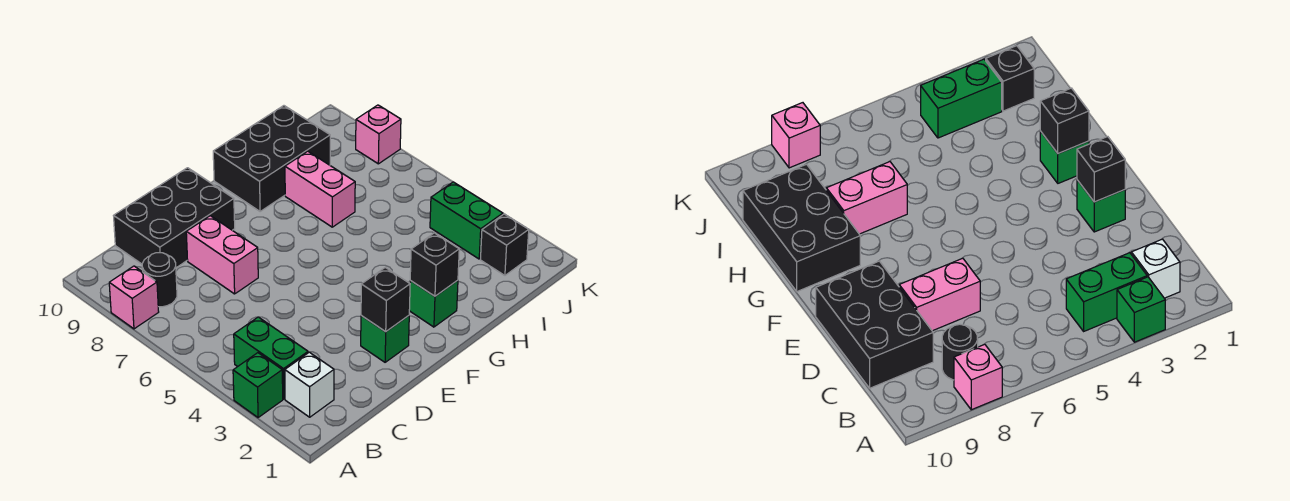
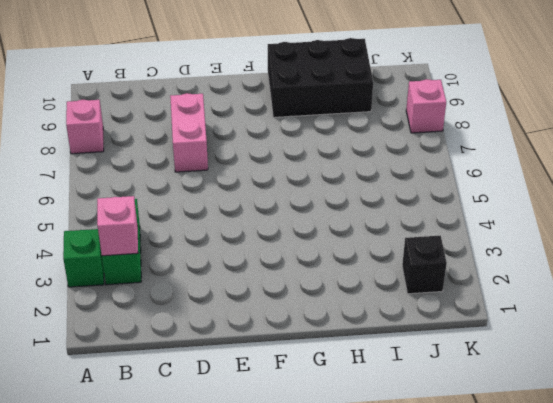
pink brick B3 level 2 -> none
none -> white brick B2 level 1
none -> black round brick B8 level 1
none -> black brick C9:E10 level 1

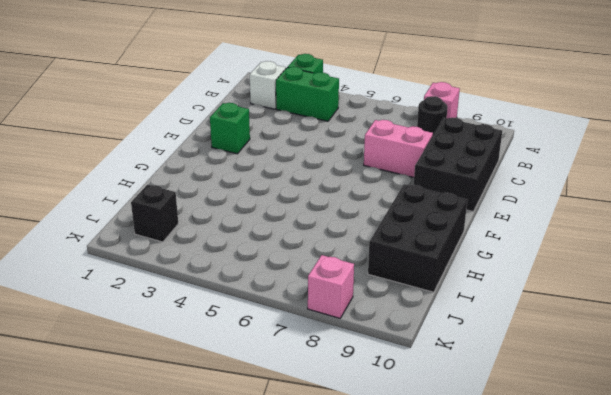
none -> green brick G2 level 1
none -> pink brick H7:H8 level 1
none -> green brick J3:J4 level 1

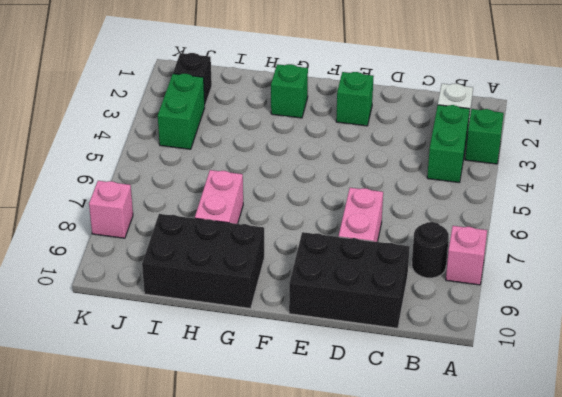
none -> black brick E2 level 2
none -> black brick G2 level 2

